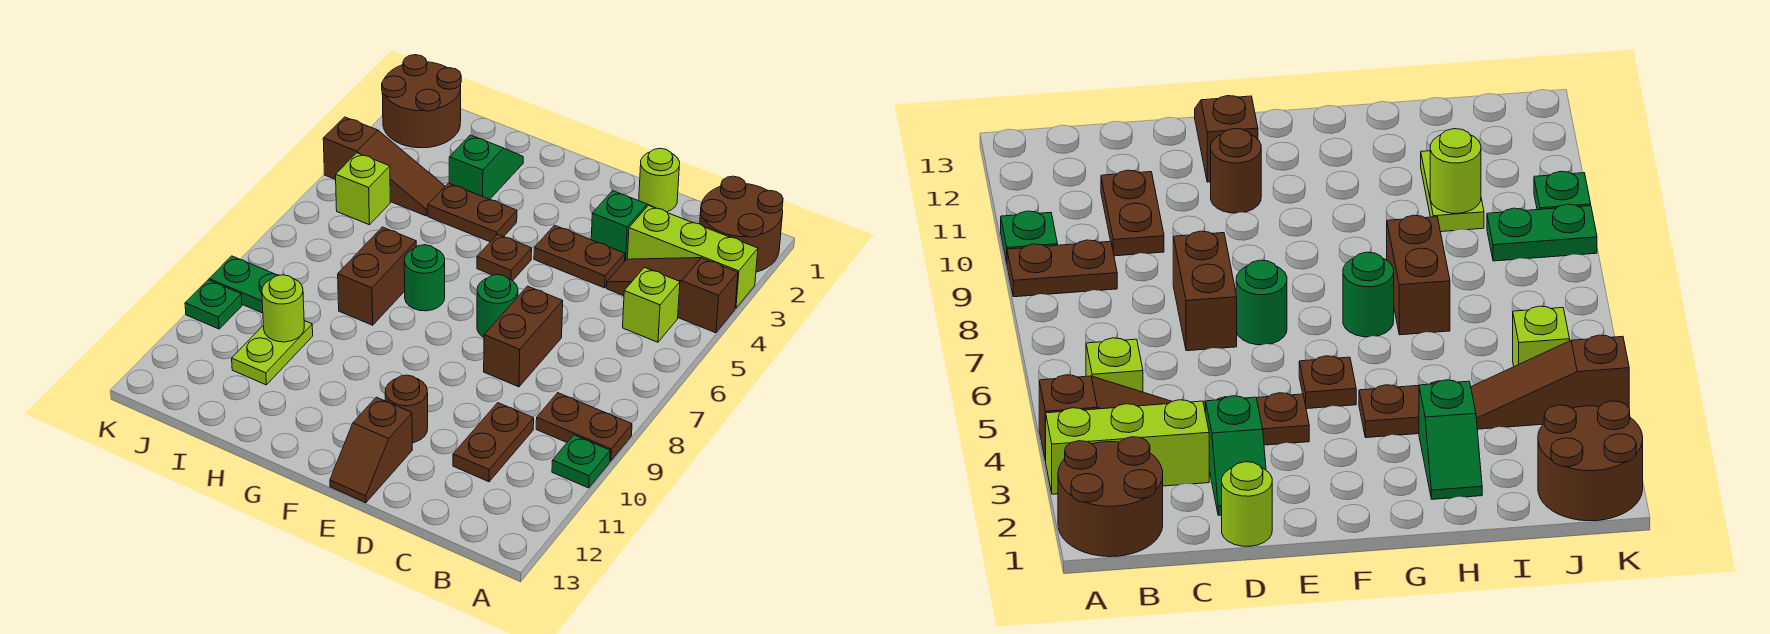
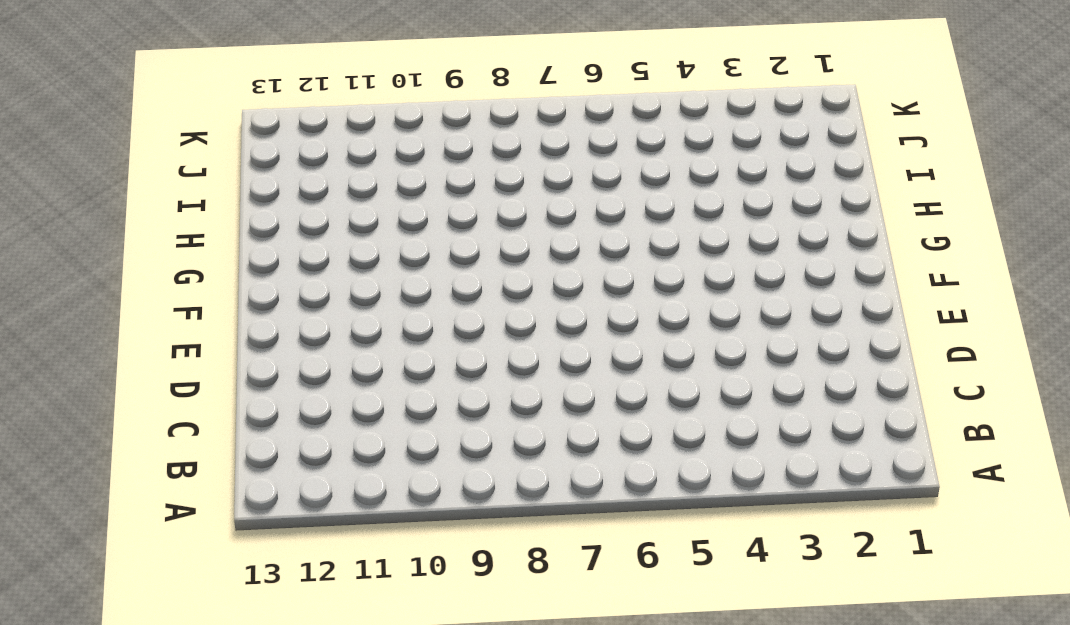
none -> brown round brick A1:B2 level 1
none -> lime brick A3:C3 level 1
none -> brown slope A4:C4 level 1 top A

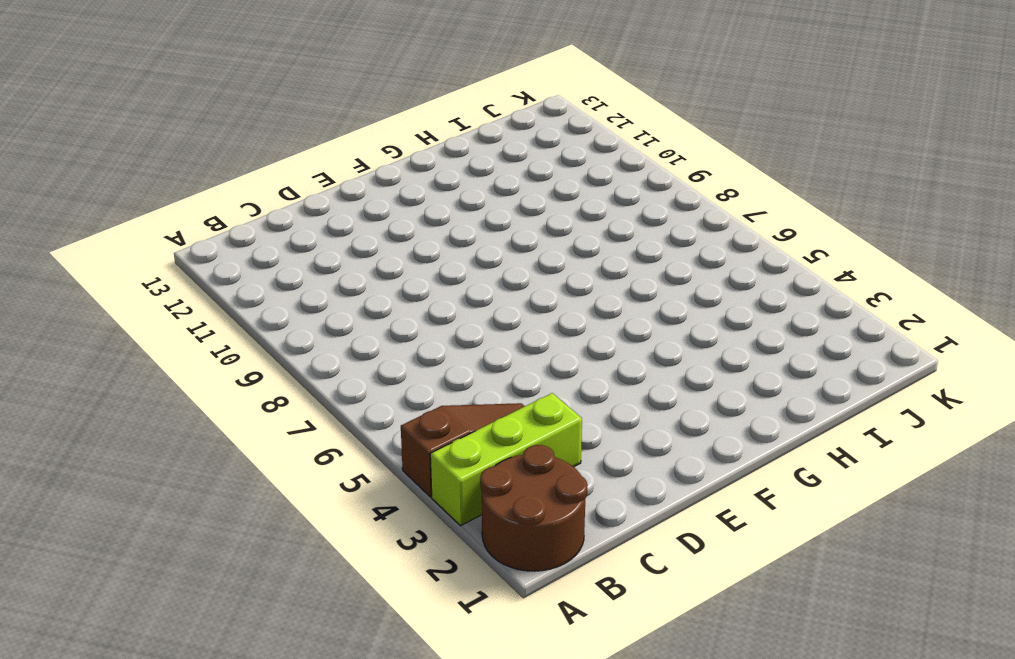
none -> brown plate A9:B9 level 1
none -> green plate A10 level 1
none -> lime brick B5 level 1

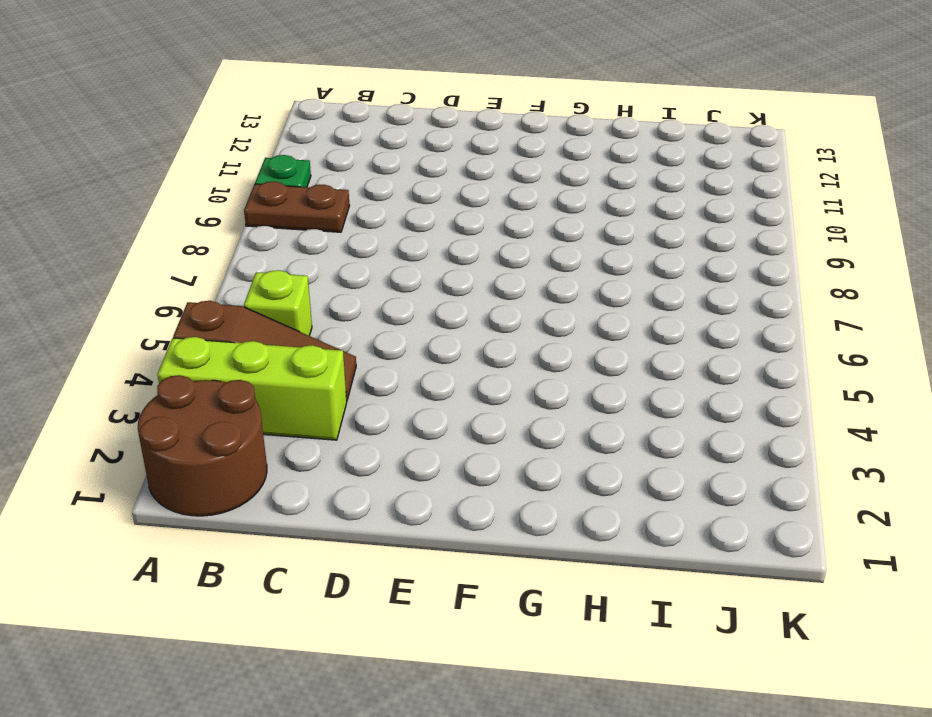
none -> brown plate C10:C11 level 1
none -> lime round brick D1 level 1
none -> green slope D2:D3 level 1 top 3

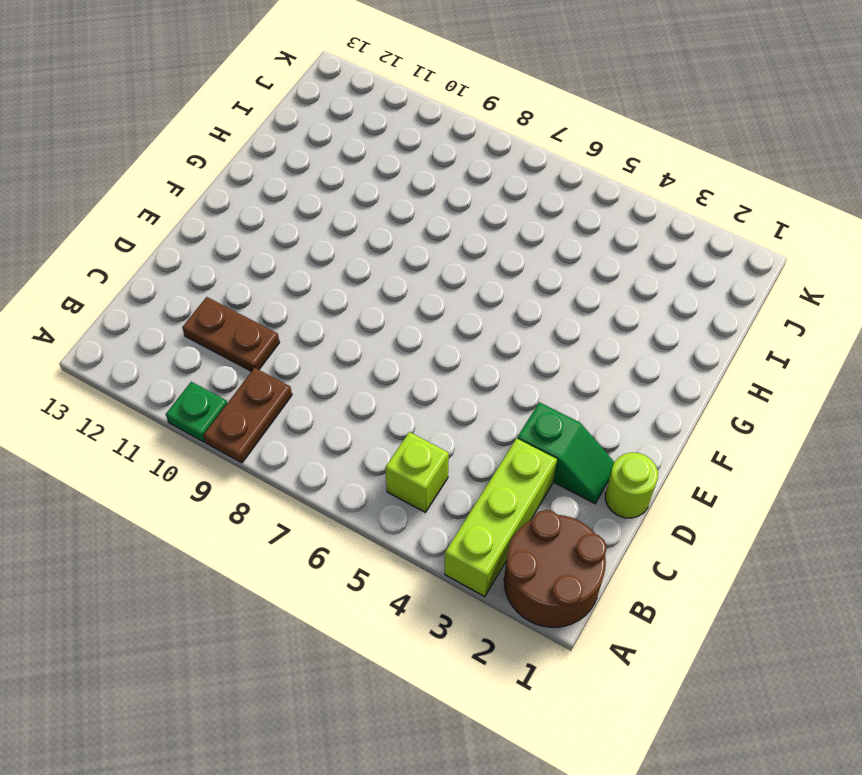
none -> brown slope A4:C4 level 1 top A
none -> brown plate D4:E4 level 1
none -> brown brick D7:D8 level 1

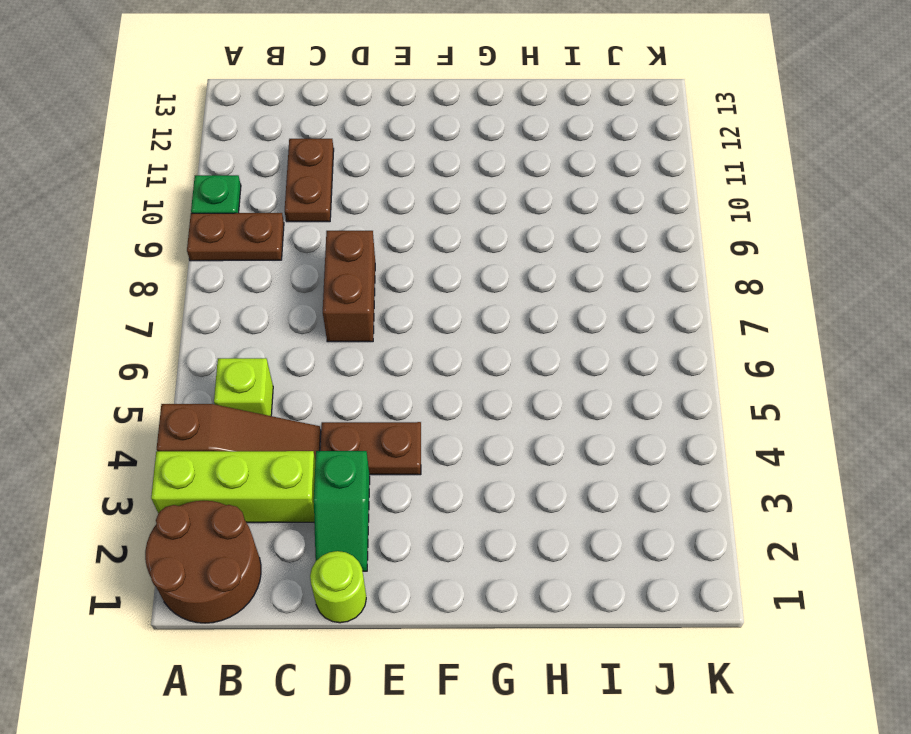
none -> green round brick E7 level 1
none -> brown round brick E11 level 1
none -> brown slope E12:E13 level 1 top 12

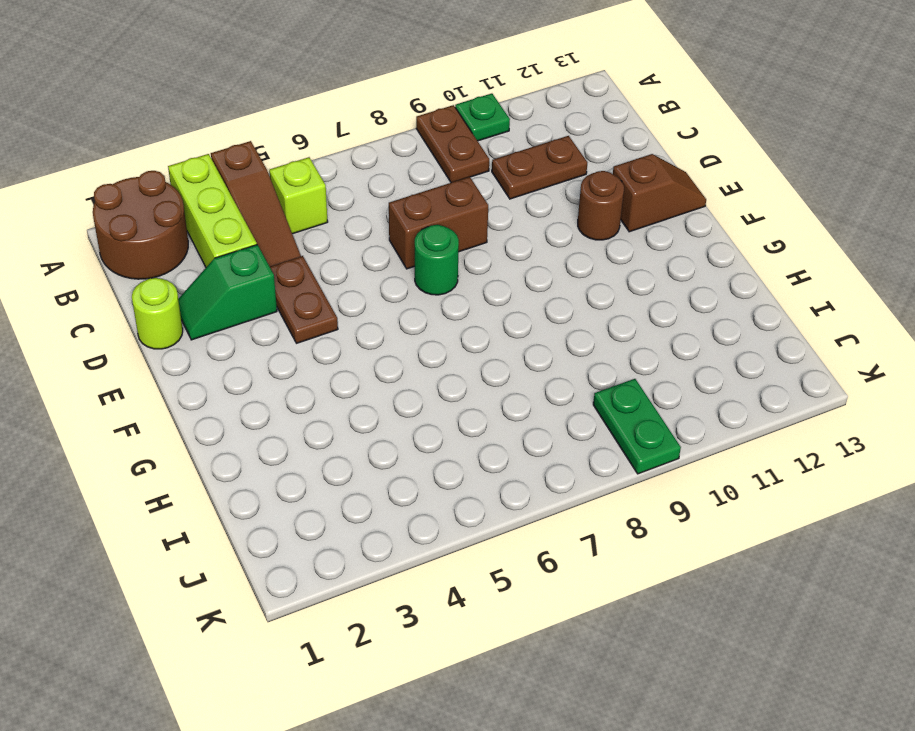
none -> brown plate F5 level 1
none -> brown plate G4:H4 level 1
none -> green round brick G7 level 1

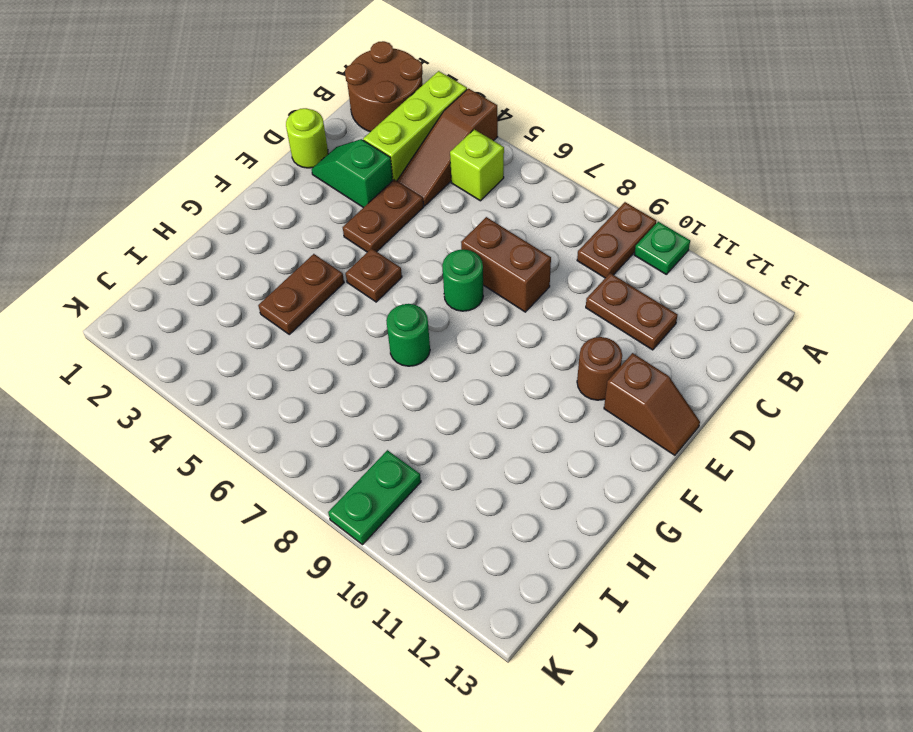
none -> green slope H2:H3 level 1 top 3
none -> brown brick H7:H8 level 1
none -> brown slope I4:K4 level 1 top K

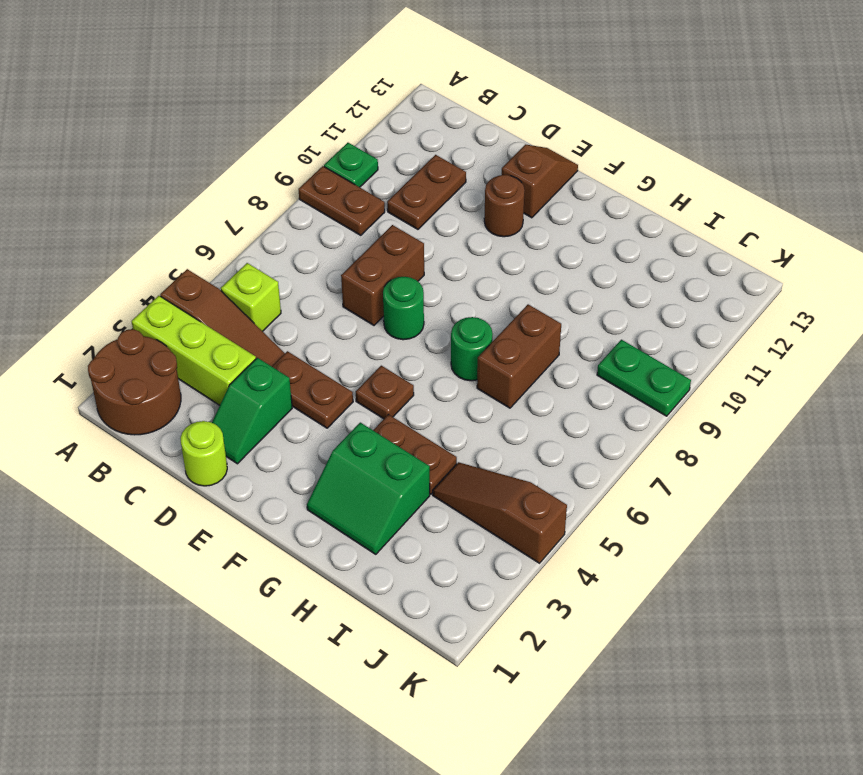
green slope G2:H3 level 1 top 3 -> green slope H2:H3 level 1 top 3
none -> lime plate I10:I11 level 1
none -> brown round brick J1:K2 level 1
none -> lime brick J5 level 1

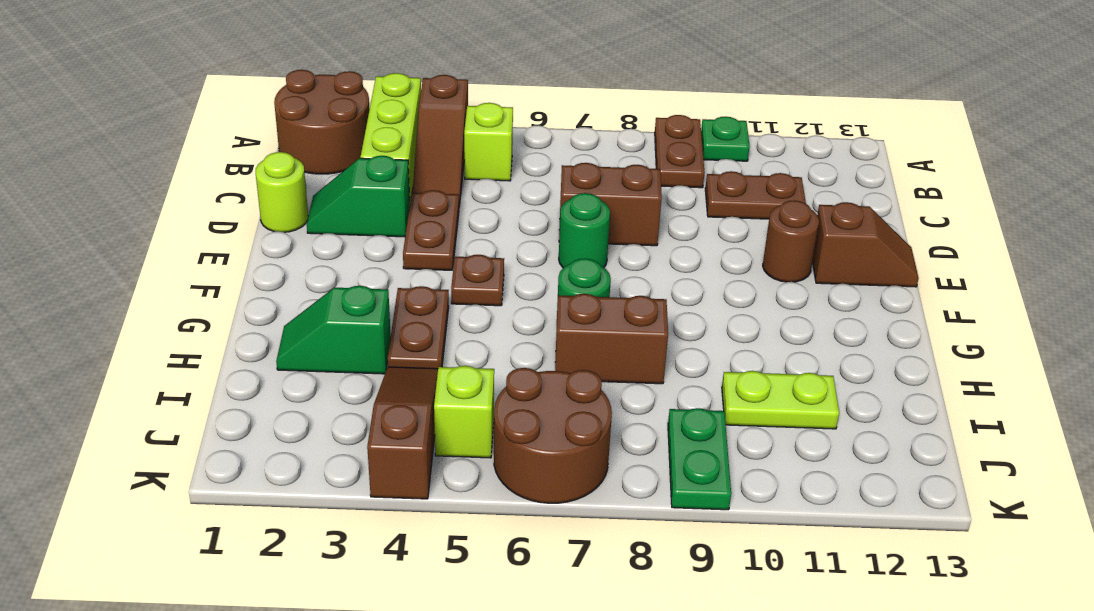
brown round brick J6:K7 level 1 -> brown round brick J1:K2 level 1
none -> green plate K10 level 1
none -> lime round brick I10 level 2

